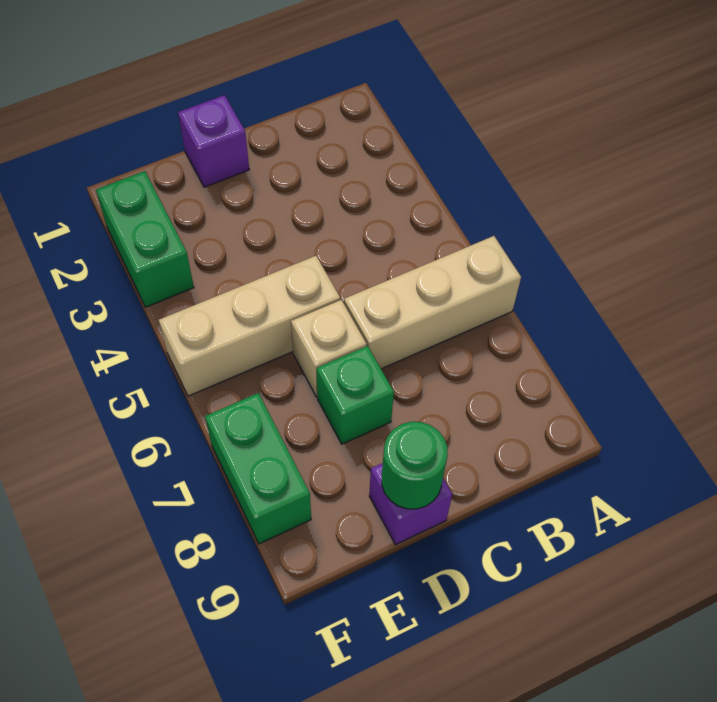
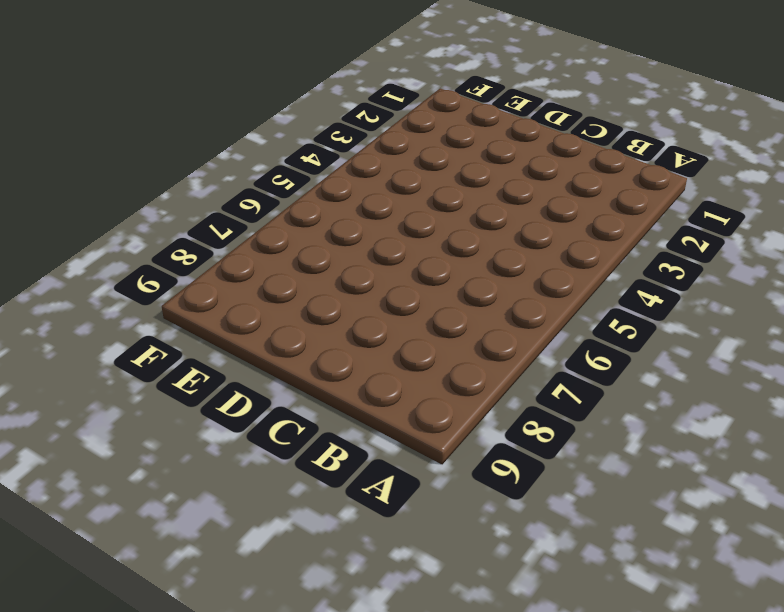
none -> tan brick A6:C6 level 1
none -> purple brick D1 level 1

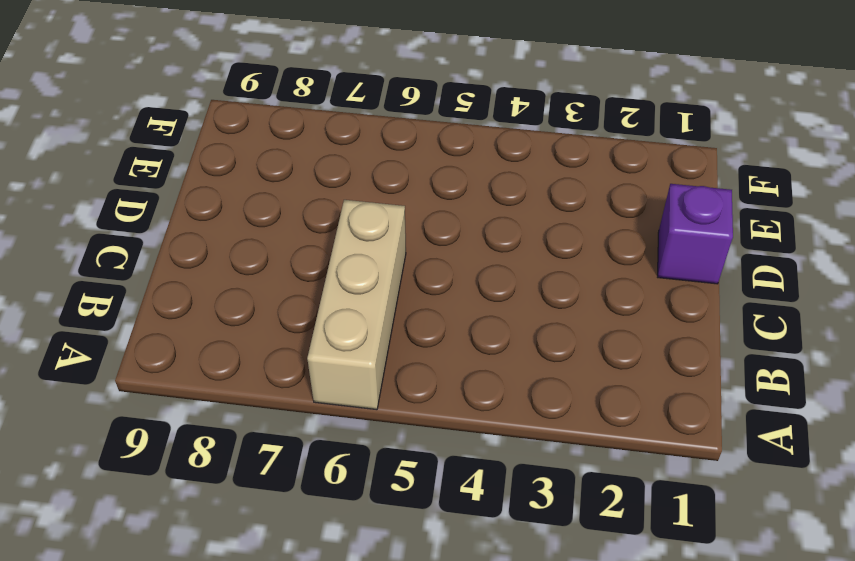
none -> tan brick D5:F5 level 1
none -> tan brick D6 level 1

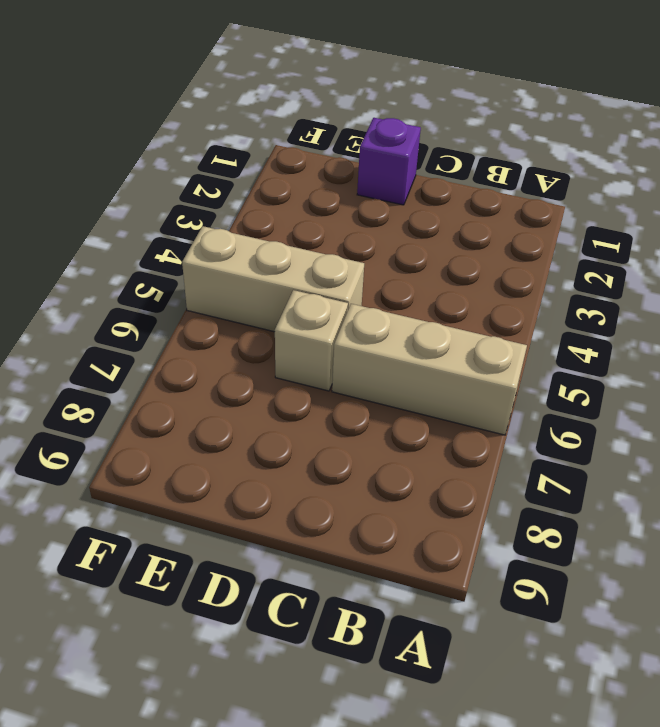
none -> green brick D7 level 1
none -> purple brick D9 level 1

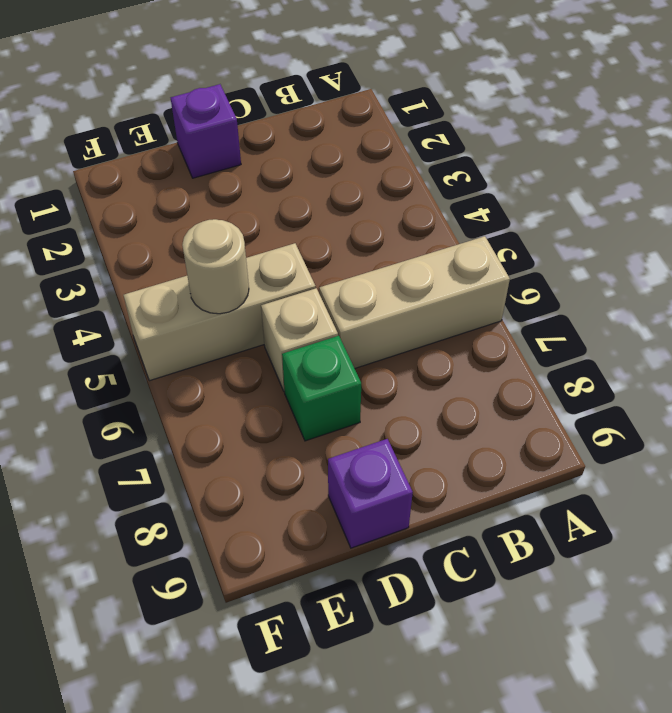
tan round brick E5 level 2 -> none
none -> green brick F2:F3 level 1
none -> green brick F7:F8 level 1

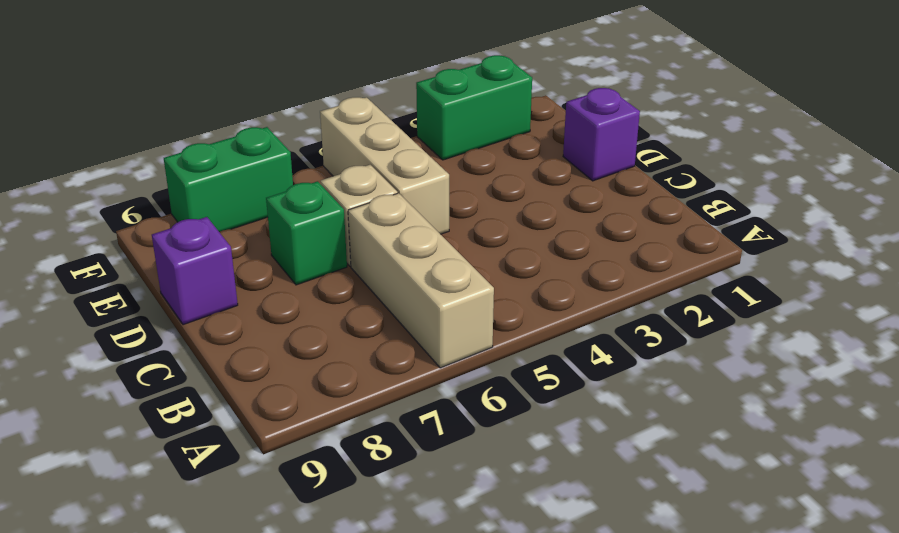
none -> green round brick D9 level 2

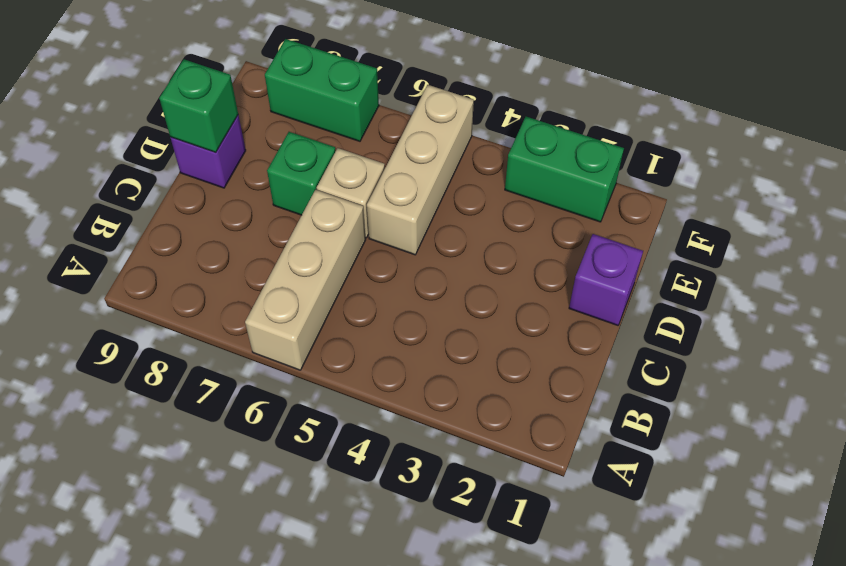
green brick D9 level 2 -> green round brick D9 level 2

